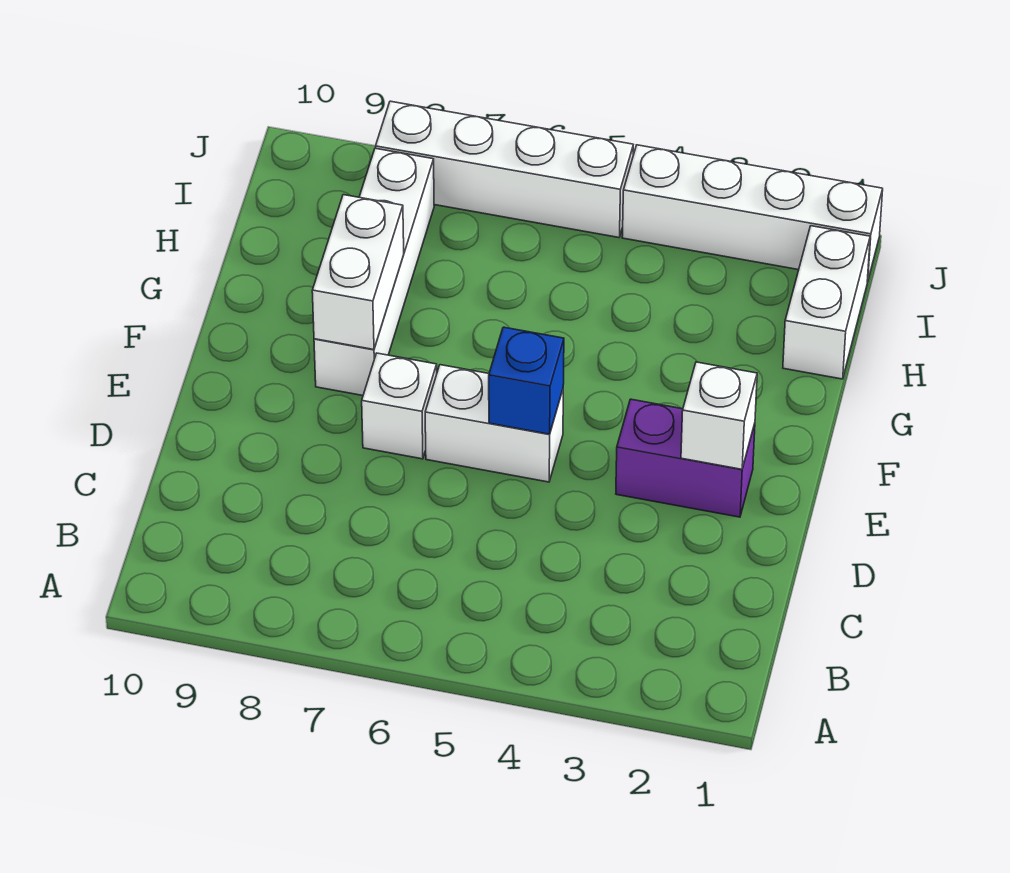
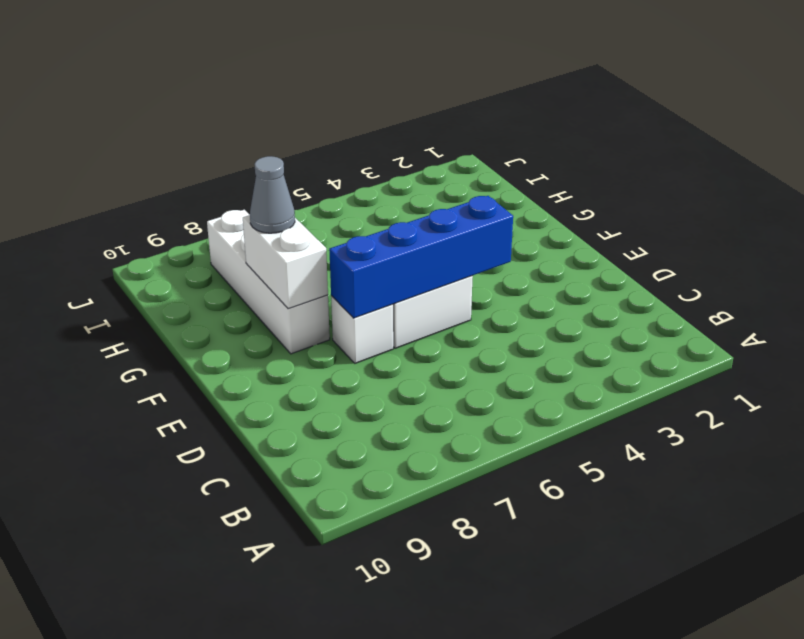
blue brick E4:E7 level 2 -> blue brick E5 level 2
grey cone G8 level 3 -> none
none -> purple brick E2:E3 level 1
none -> white brick H1:I1 level 1

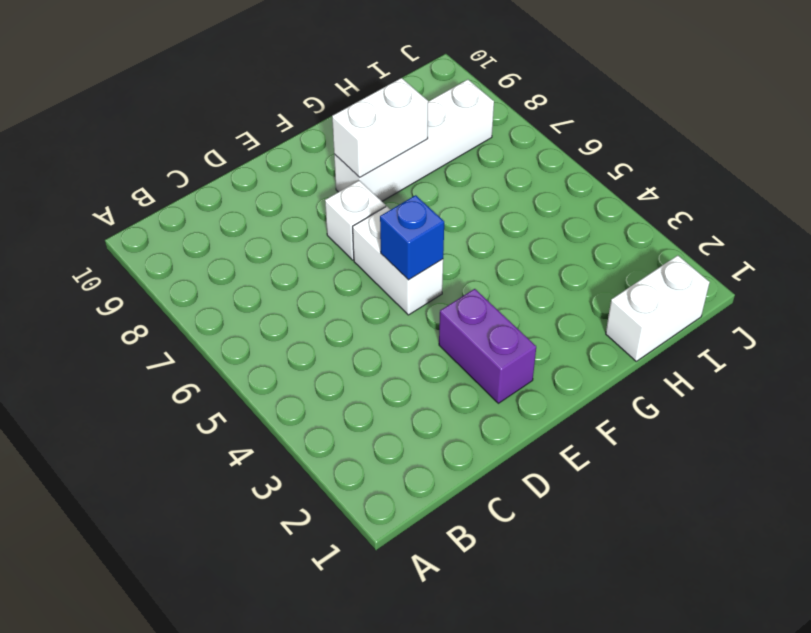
none -> white brick J1:J4 level 1
none -> white brick J5:J8 level 1

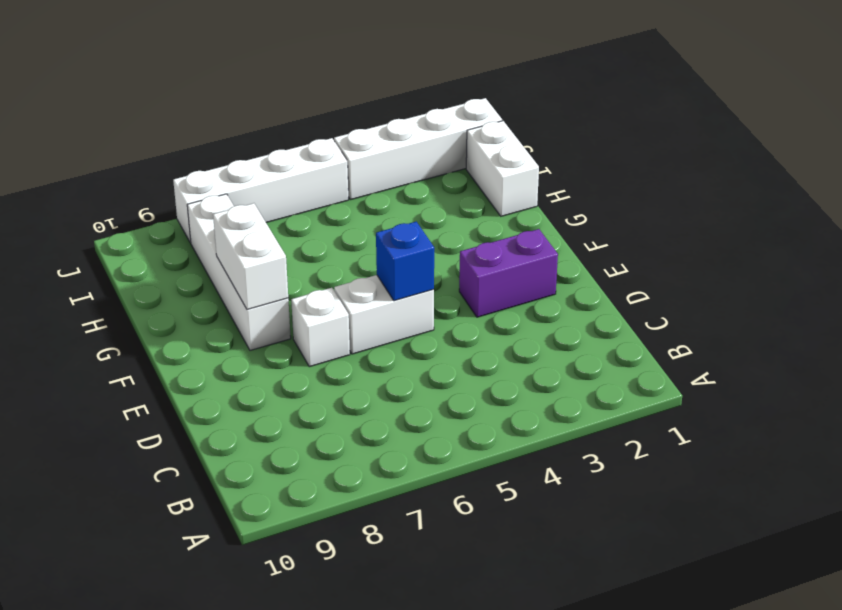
none -> white brick E2 level 2

